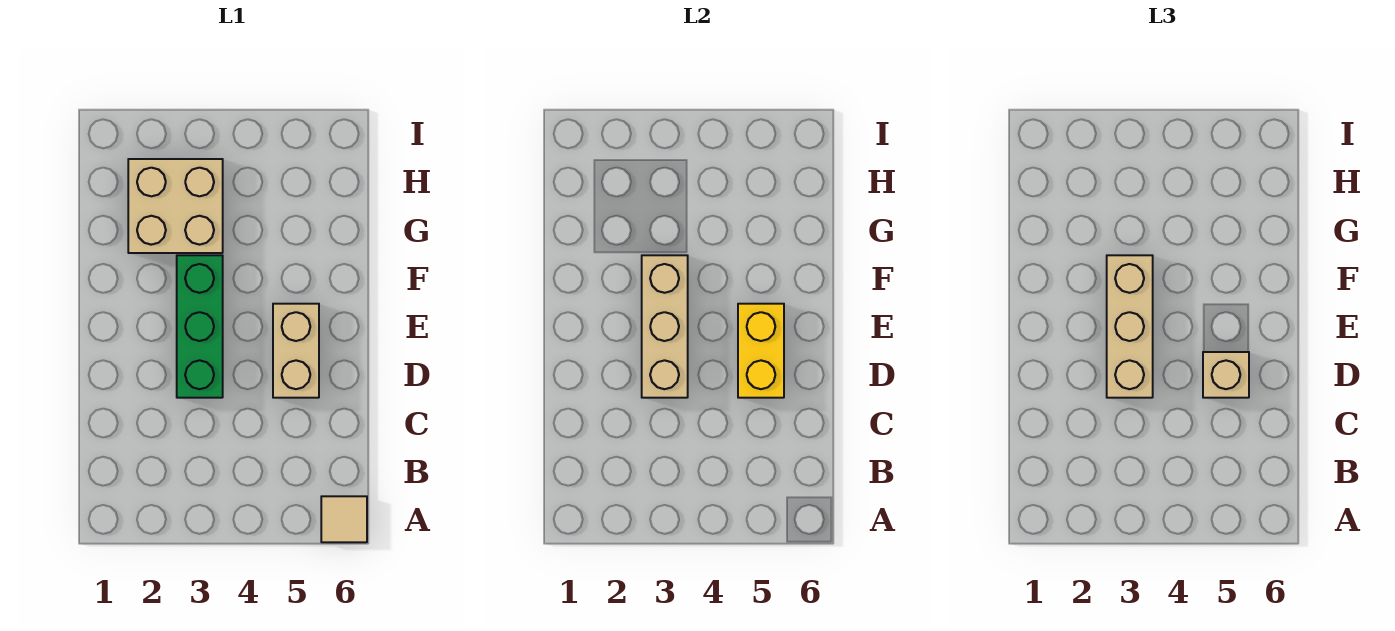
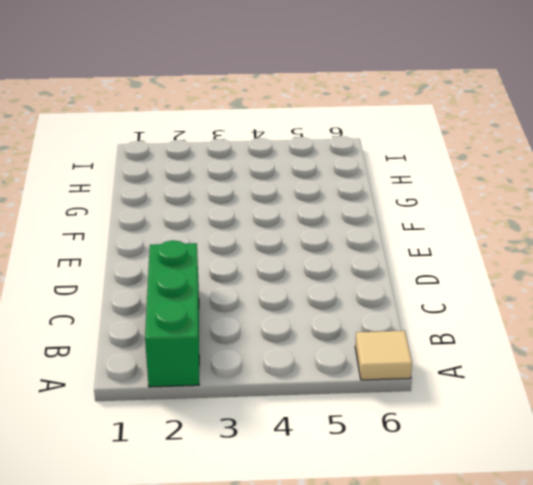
green brick A2:C2 level 1 -> green brick D3:F3 level 1
none -> tan brick D5:E5 level 1
none -> tan brick G2:H3 level 1

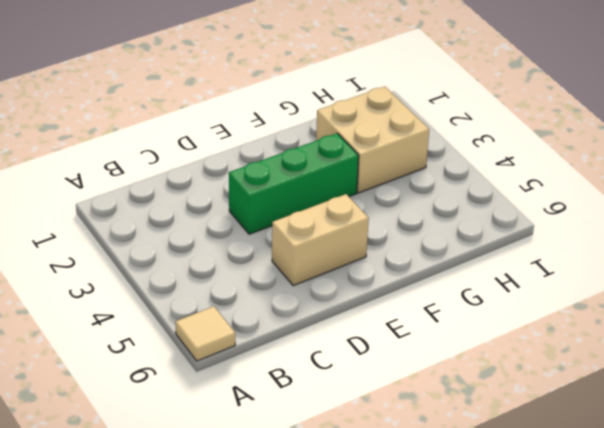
none -> tan brick D3:F3 level 2
none -> yellow brick D5:E5 level 2

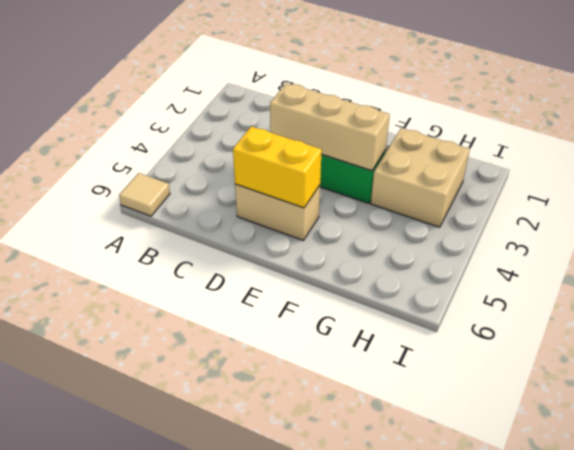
none -> tan brick D3:F3 level 3
none -> tan brick D5 level 3

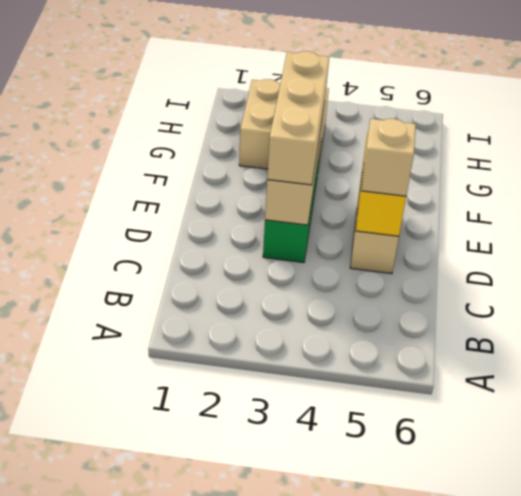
none -> tan tile A6 level 1

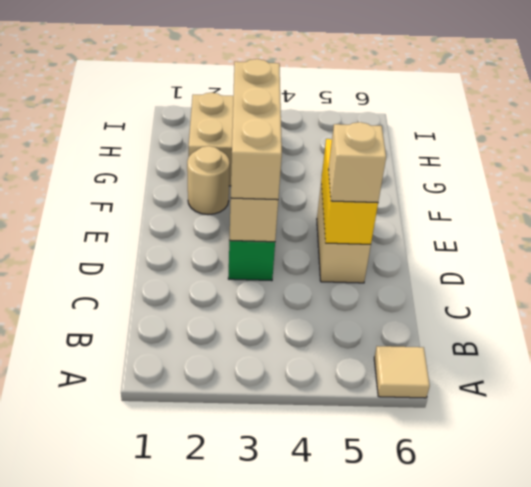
tan round brick F2 level 1 -> none

